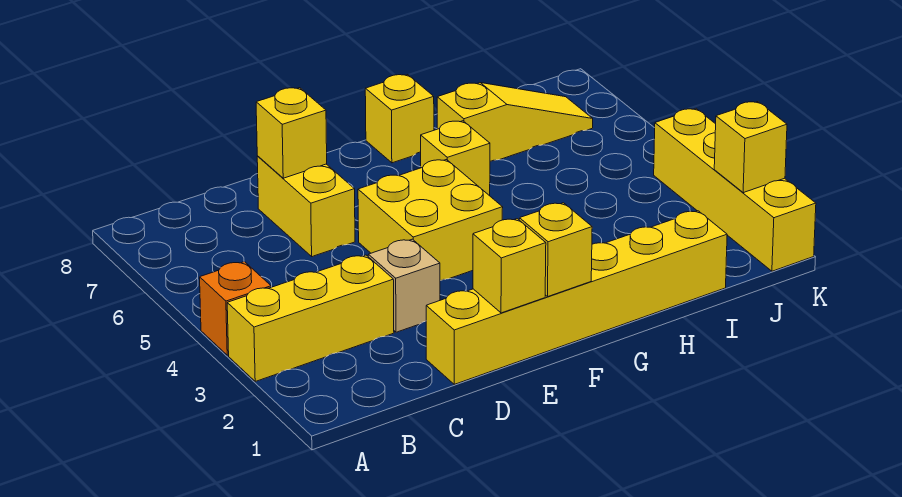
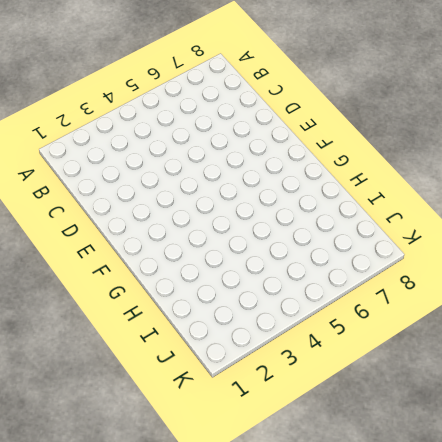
none -> yellow brick A3:C3 level 1
none -> orange brick A4 level 1
none -> yellow brick D1:I1 level 1

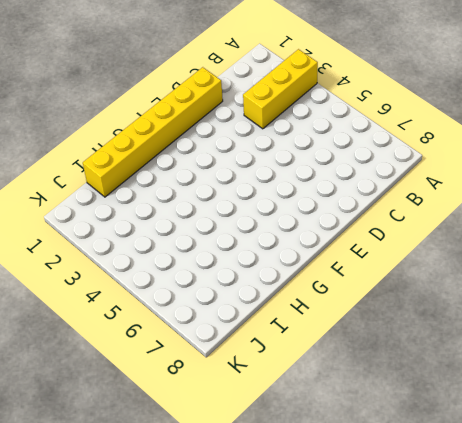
none -> orange brick A4 level 1
none -> tan brick D3 level 1
none -> yellow brick D6:D7 level 1

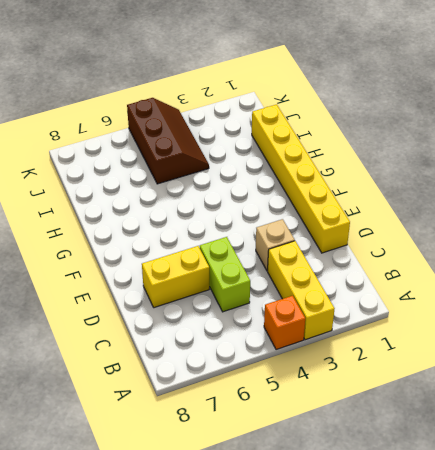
lime brick C5:D5 level 1 -> none
brown slope I4:K5 level 1 top 5 -> yellow brick K1:K4 level 1
none -> yellow brick E4:F5 level 1
none -> yellow brick G6 level 1
none -> yellow brick G8 level 1

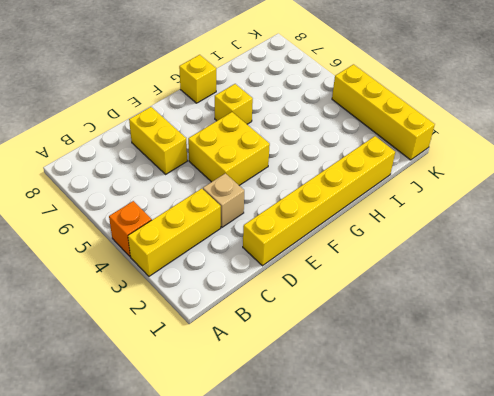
none -> yellow slope H7:J7 level 1 top H
none -> yellow brick D7 level 2
none -> yellow brick E1 level 2

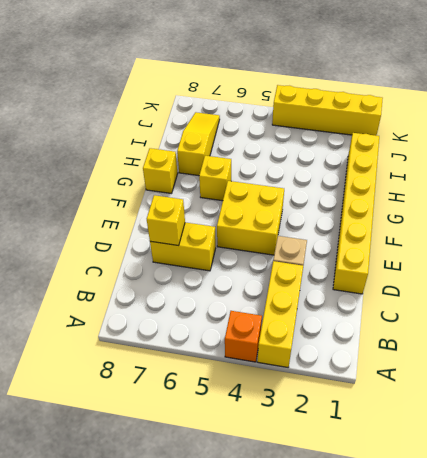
none -> yellow brick E1 level 2
none -> yellow brick F1 level 2
none -> yellow brick K2 level 2

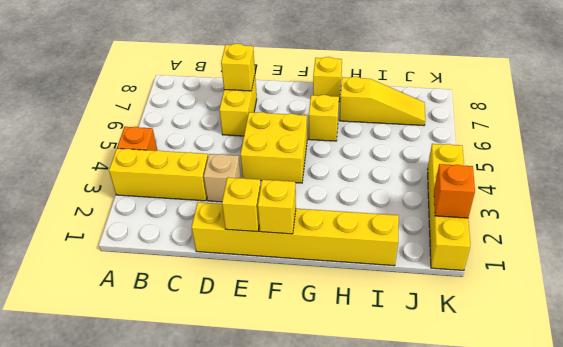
orange brick K2 level 2 -> yellow brick K2 level 2

